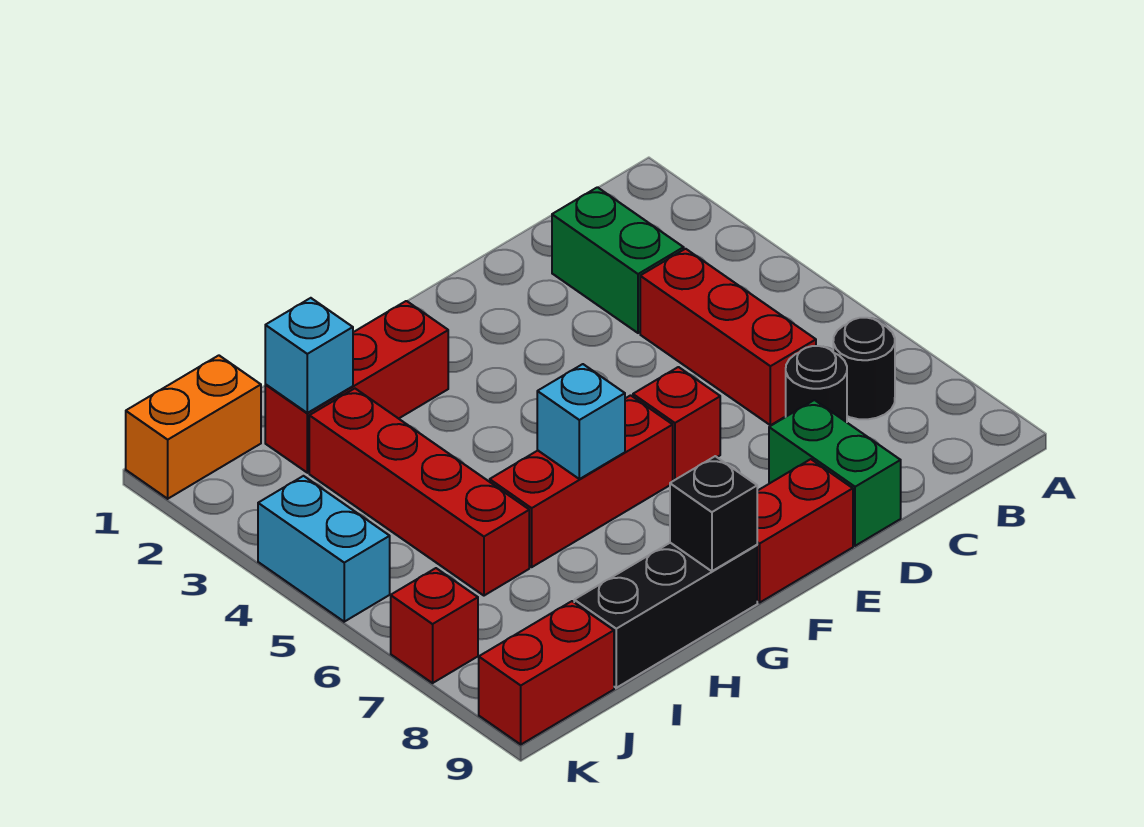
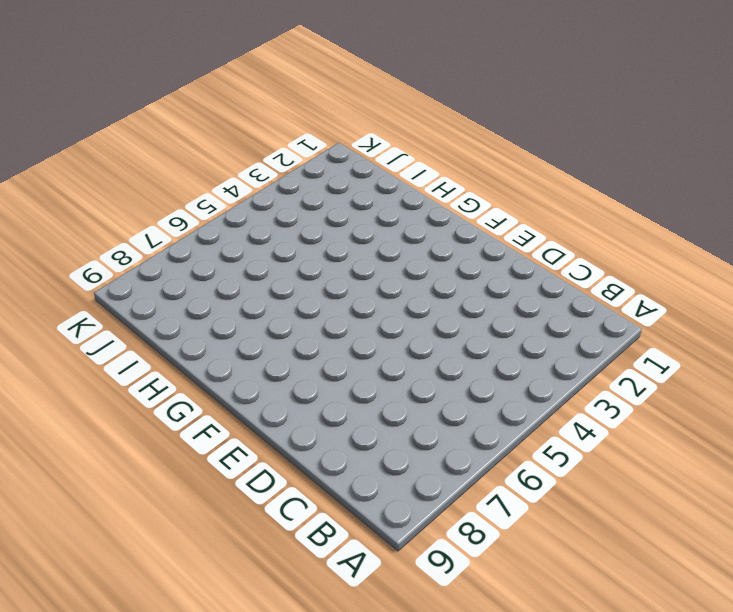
none -> black round brick B7 level 1
none -> green brick C2:C3 level 1
none -> red brick C4:C6 level 1

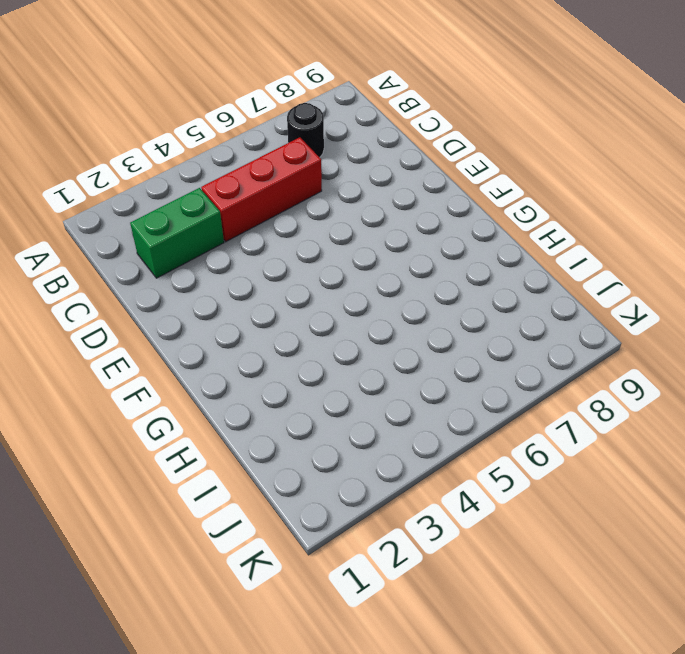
none -> black round brick C7 level 1
none -> green brick D8:D9 level 1
none -> red brick E6 level 1

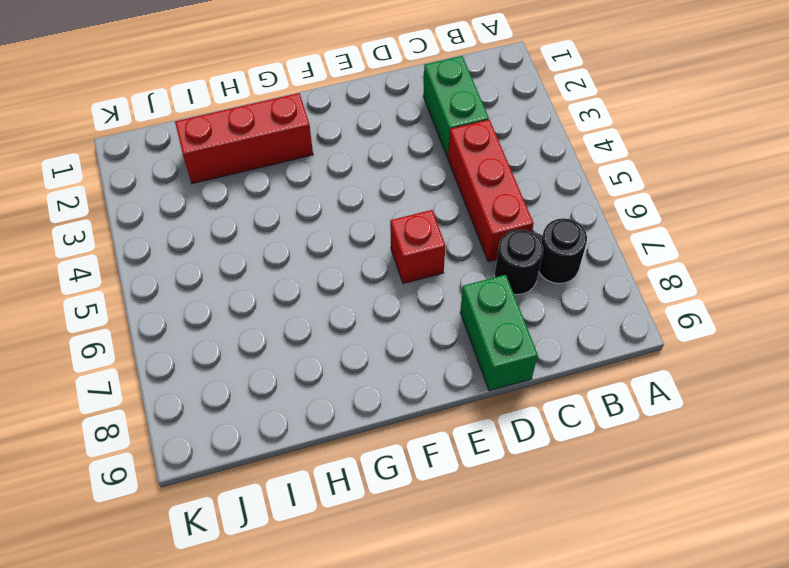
none -> red brick E9:F9 level 1
none -> red brick F6:H6 level 1
none -> black brick G9:I9 level 1

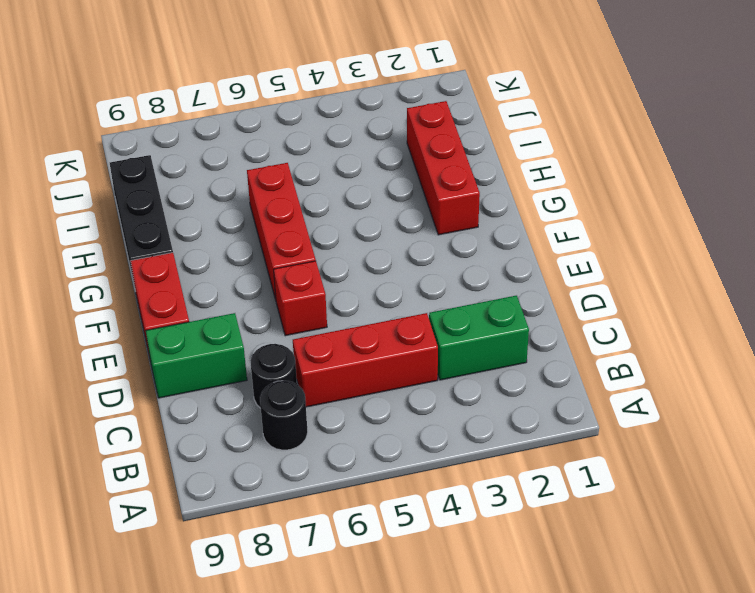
none -> red brick I3:I6 level 1
none -> orange brick J1:K1 level 1
none -> red brick J9:K9 level 1

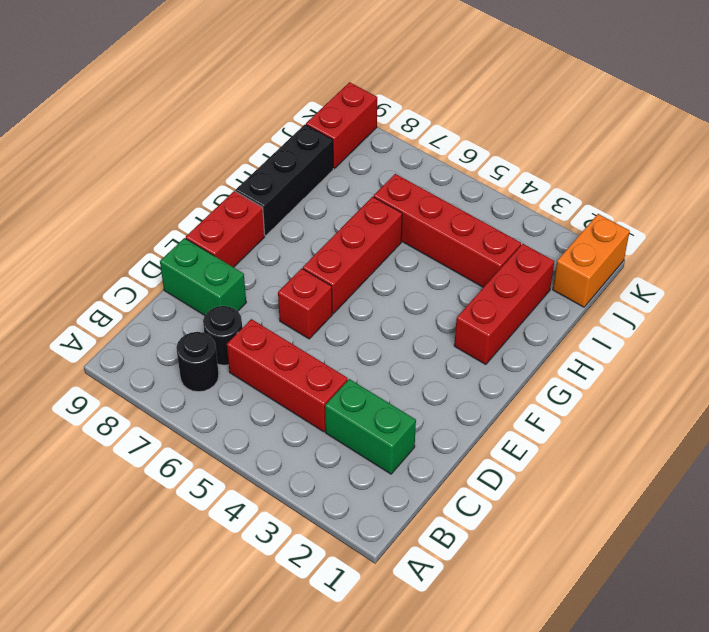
none -> cyan brick K4:K5 level 1
none -> red brick K7 level 1
none -> cyan brick G6 level 2

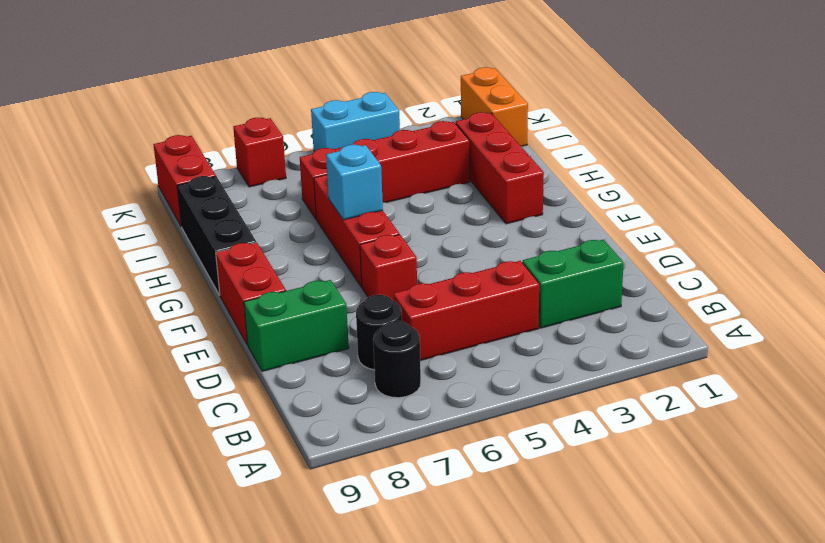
none -> black brick G9 level 2
none -> cyan brick I2 level 2

